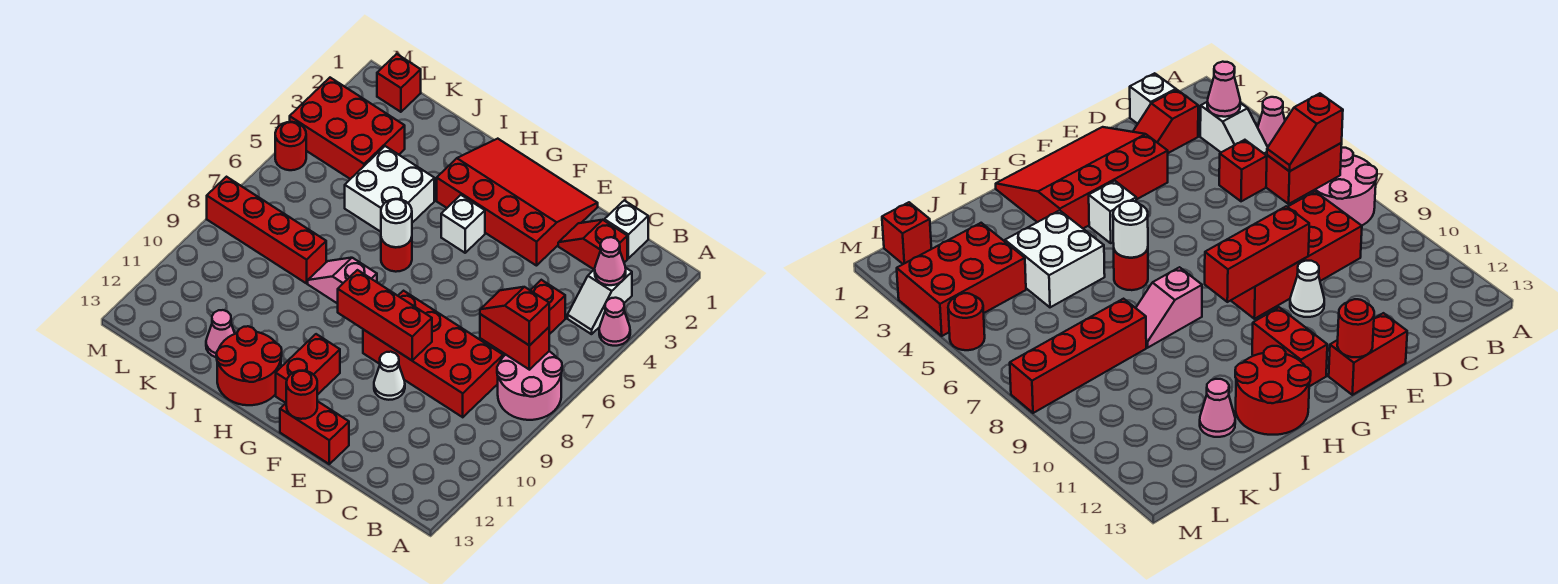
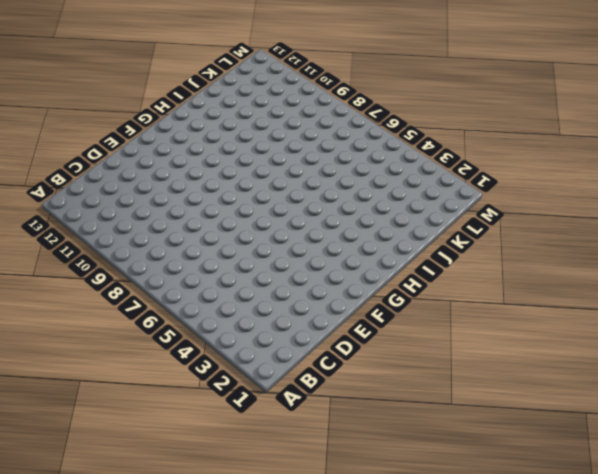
none -> pink cone A4 level 1
none -> pink round brick A7:B8 level 1
none -> white slope B3:B4 level 1 top 3

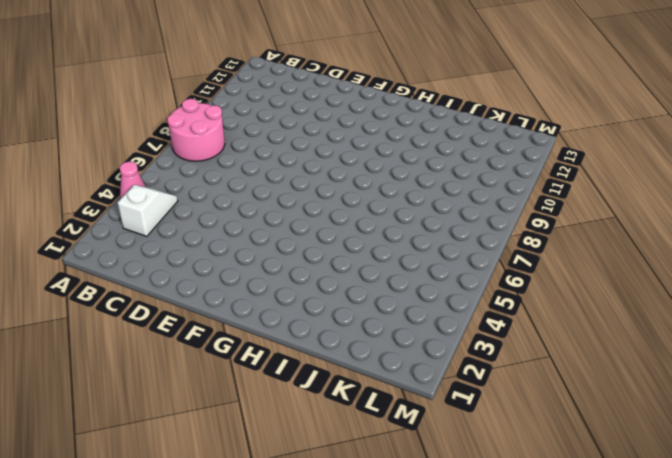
none -> white brick C1 level 1
none -> red slope C2:D2 level 1 top C
none -> red brick C5 level 1

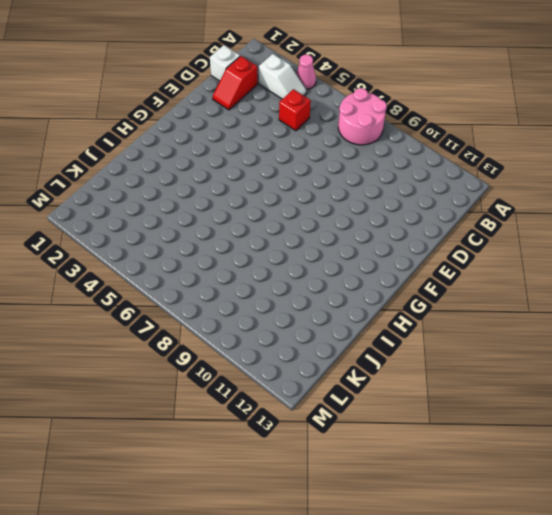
none -> red brick C8:F9 level 1
none -> red slope E1:H3 level 1 top 3
none -> white cone E10 level 1

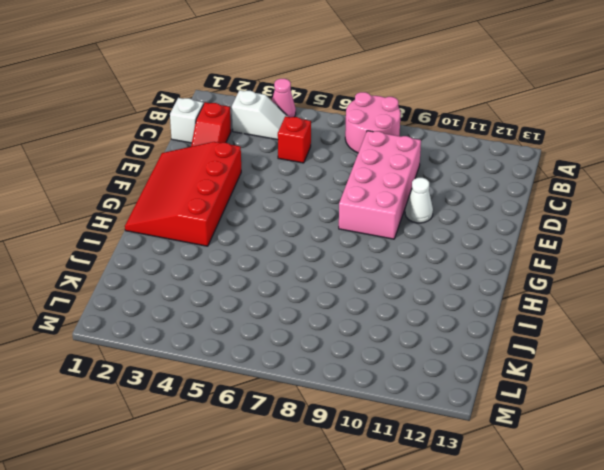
pink brick C8:F9 level 1 -> red brick C8:F9 level 1
none -> red brick E13:F13 level 1
none -> white brick G4 level 1
none -> red brick G11:G12 level 1

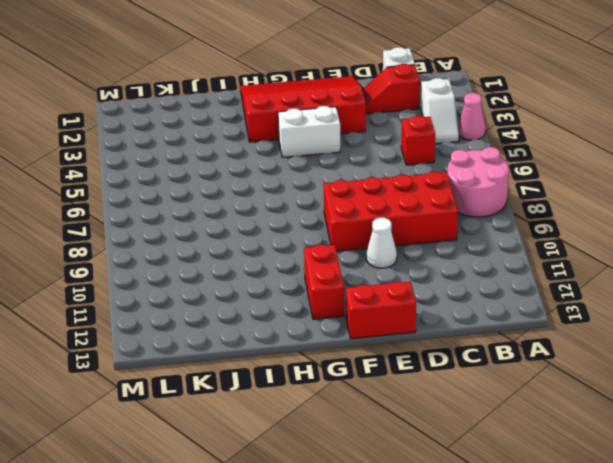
white brick F4:G4 level 1 -> white brick G4 level 1
none -> red round brick H6 level 1
none -> pink slope H8:I8 level 1 top H
none -> red round brick H12:I13 level 1

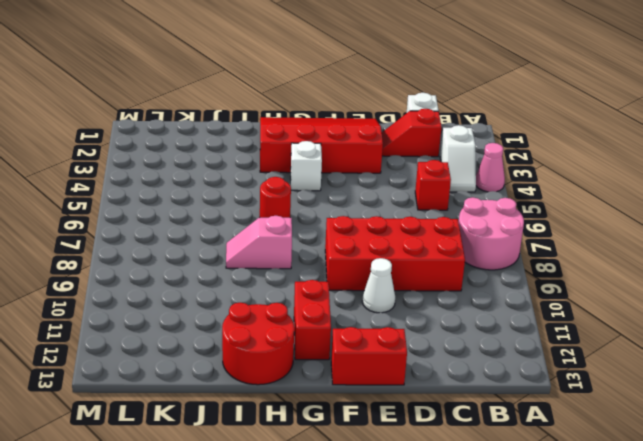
none -> white brick I4:J5 level 1
none -> red brick J8:M8 level 1
none -> pink cone J12 level 1

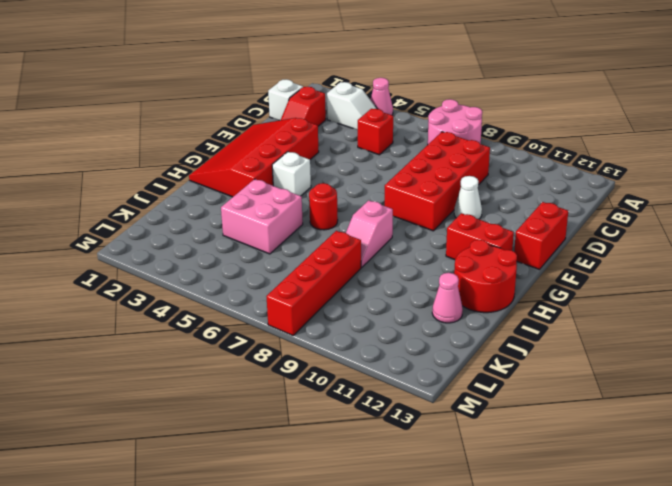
pink brick I4:J5 level 1 -> white brick I4:J5 level 1
none -> red brick K3:M4 level 1
none -> red brick L1 level 1
none -> red round brick M5 level 1

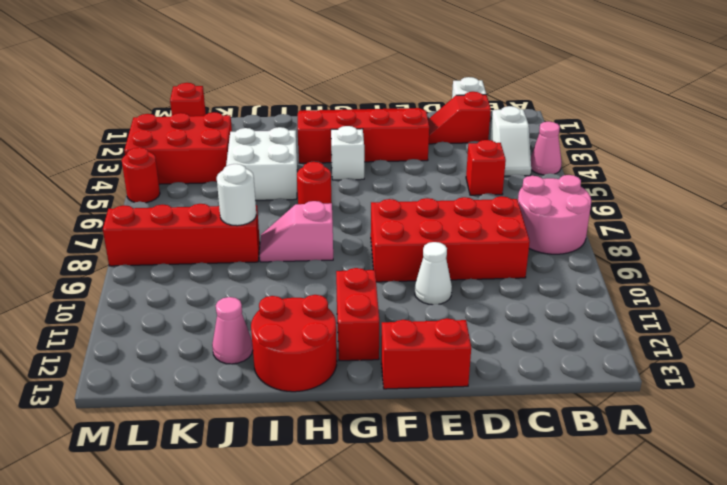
white round brick J8 level 2 -> white round brick H6 level 2
none -> pink cone B3 level 2
none -> red brick B7:C7 level 2
none -> red brick E9:G9 level 2

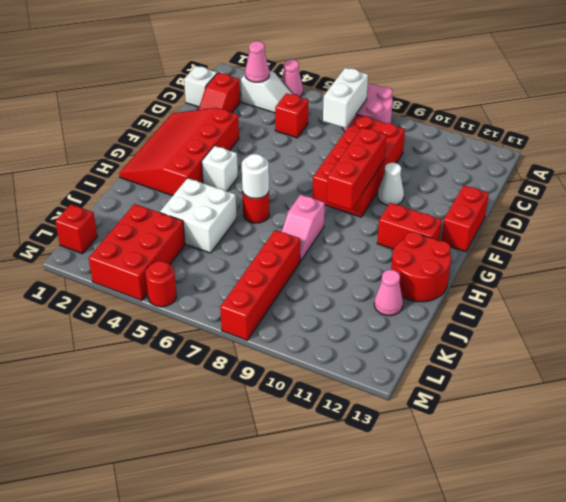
white brick B7:C7 level 2 -> red brick B7:C7 level 2
none -> red round brick F13 level 2
none -> red slope B7:C7 level 3 top B

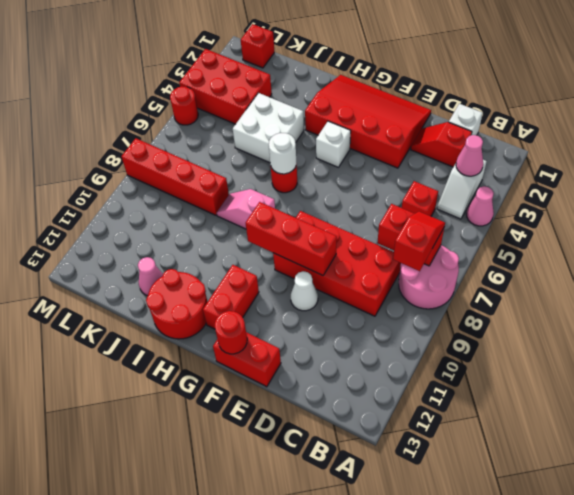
red slope B7:B8 level 3 top 8 -> red slope B7:C7 level 3 top B

